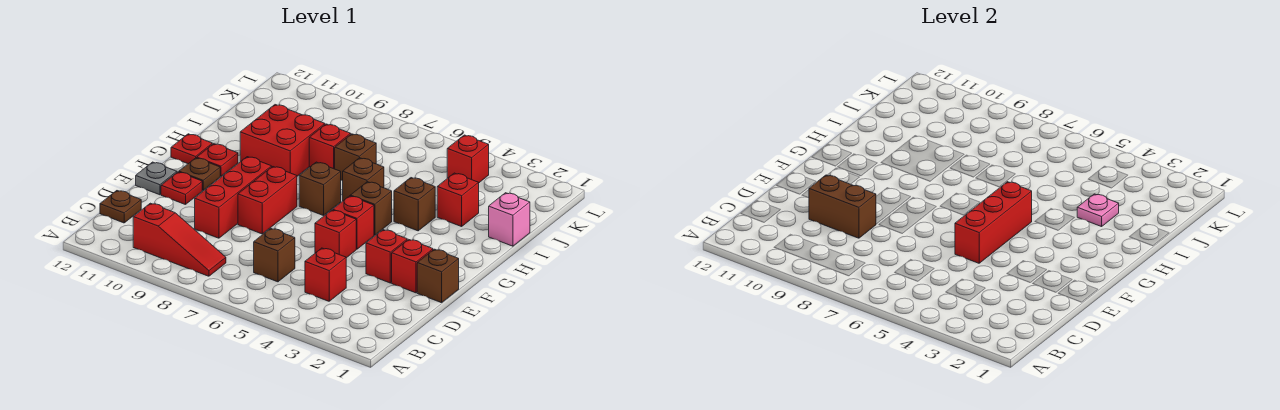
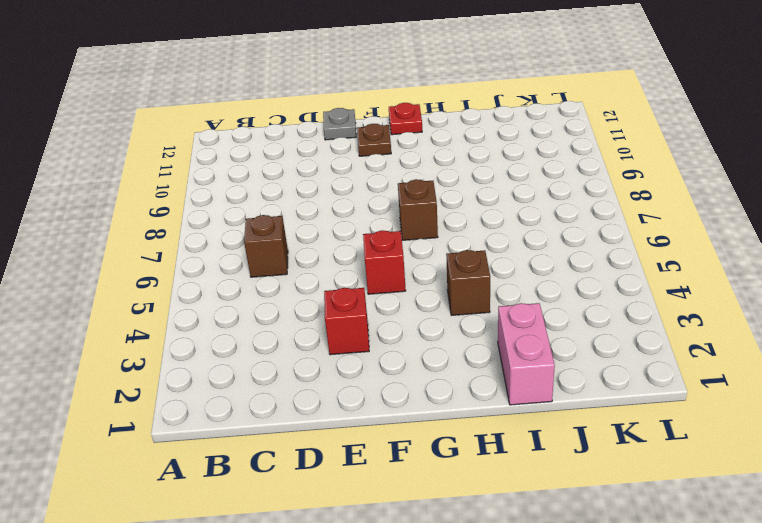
pink brick I1:I2 level 1 -> pink brick I1 level 1
none -> red slope B8:B10 level 1 top 10
none -> red brick C4 level 1
none -> brown plate C12 level 1

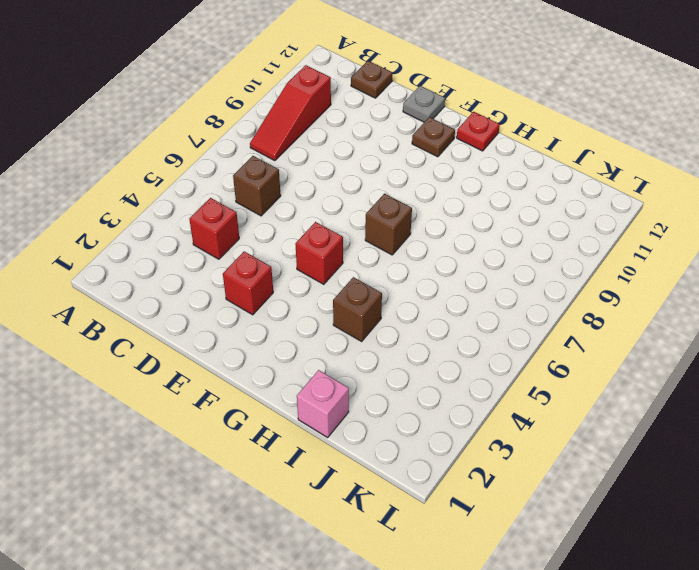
none -> red brick D9:F9 level 1
none -> brown brick E1 level 1
none -> red brick E2 level 1

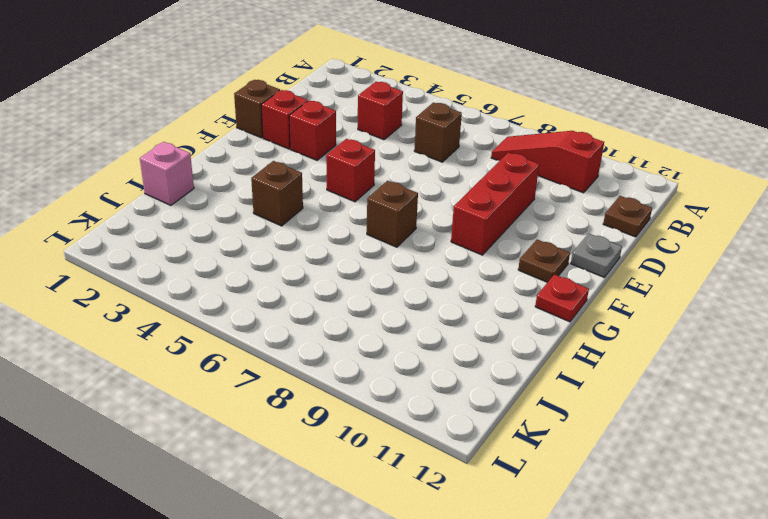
none -> red brick E5 level 1
none -> red brick E8:F8 level 1
none -> red plate E11 level 1

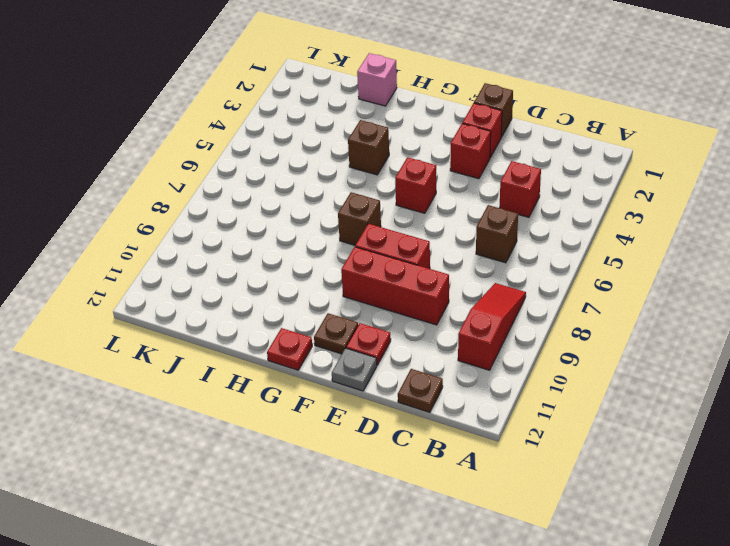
none -> red brick E5 level 1
none -> brown brick G5 level 1
none -> red plate G11 level 1

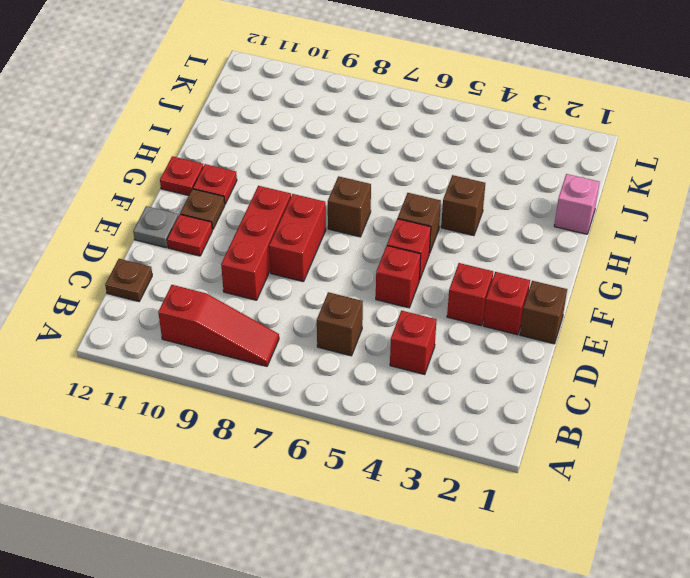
none -> brown brick H6 level 1
none -> red brick H9:I10 level 1
none -> red brick I3 level 1

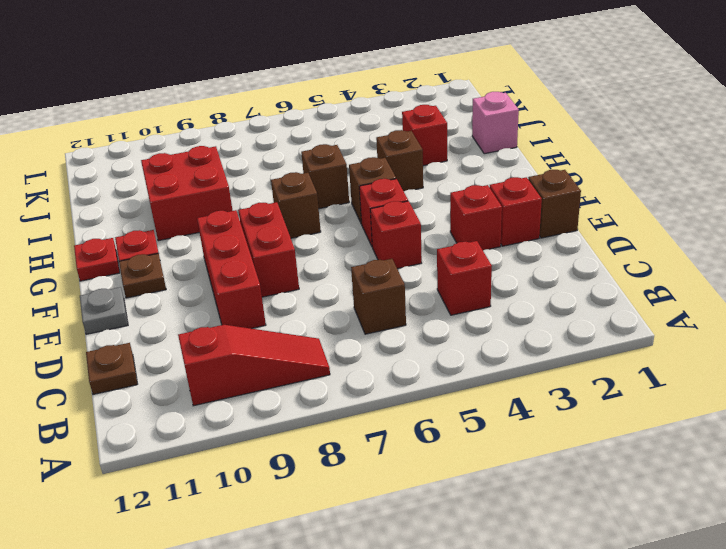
none -> red plate E11 level 1
none -> brown brick I7 level 1
none -> red brick I8 level 1

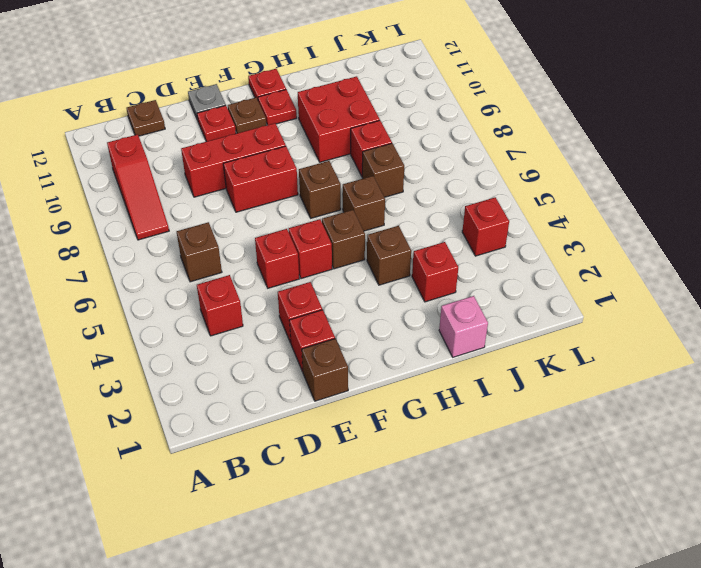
none -> brown brick D9:D10 level 2
none -> red brick E5:G5 level 2
none -> pink plate I3 level 2

